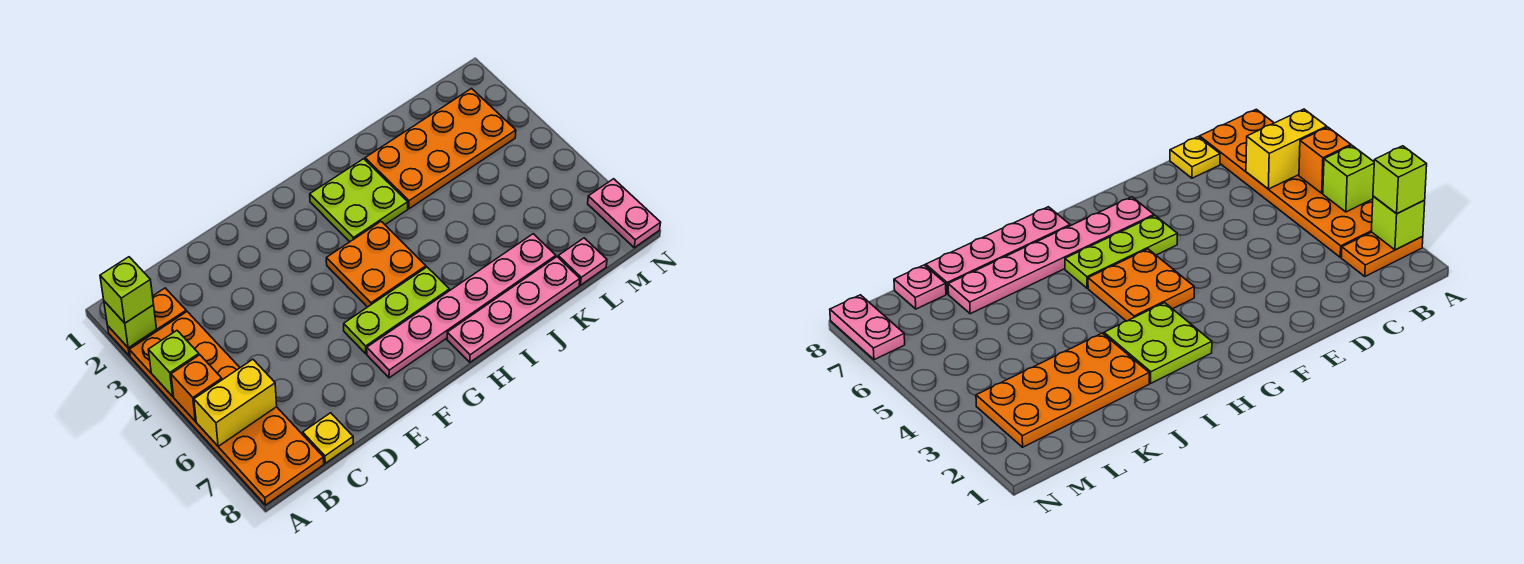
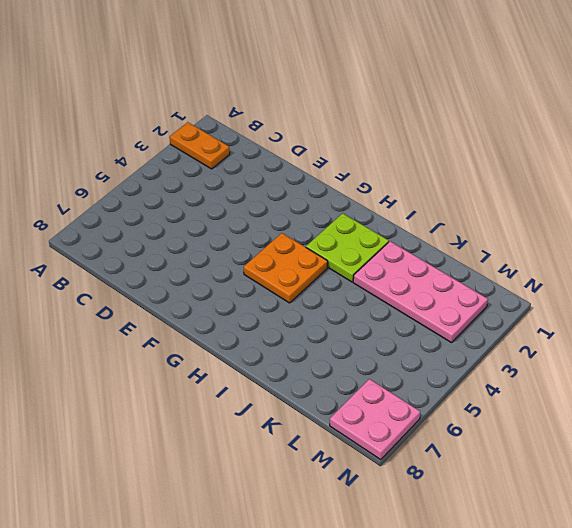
pink plate J2:M3 level 1 -> orange plate J2:M3 level 1
pink plate M7:N8 level 1 -> pink plate N7:N8 level 1
none -> orange plate A3:B8 level 1
none -> yellow plate C8 level 1
none -> lime plate F6:H6 level 1

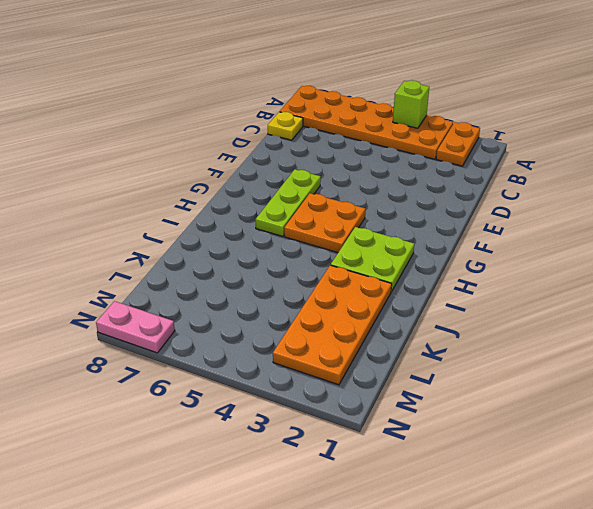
none -> pink plate F7:K7 level 1
none -> pink plate H8:K8 level 1
none -> pink plate L8 level 1

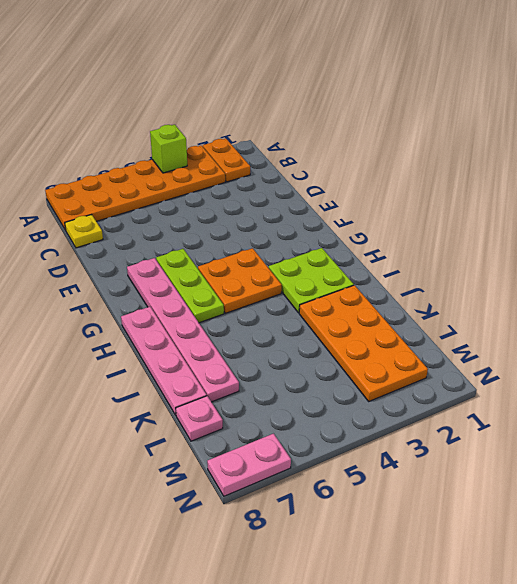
none -> lime brick A2 level 2
none -> orange brick A5 level 2
none -> yellow brick A6:B6 level 2

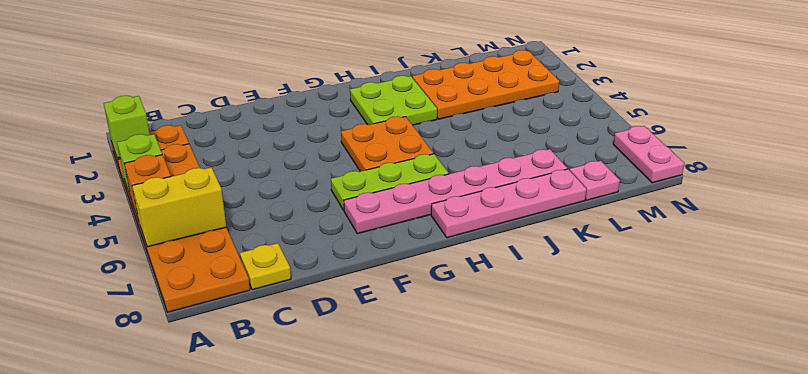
none -> lime brick A2 level 3

